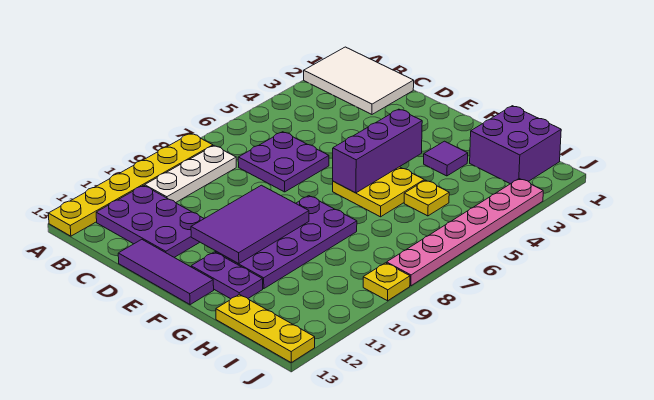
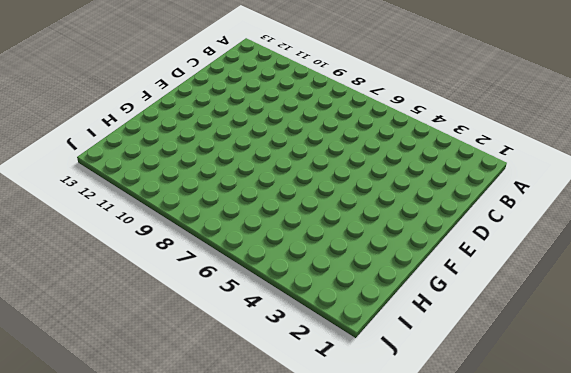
none -> white tile A1:C2 level 1
none -> yellow plate A8:A13 level 1
none -> white plate B8:B10 level 1

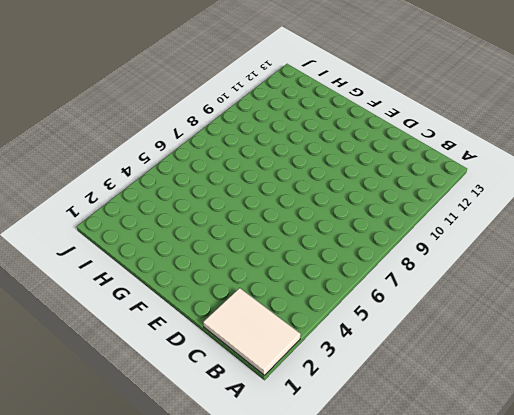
none -> yellow plate A8:A13 level 1
none -> white plate B8:B10 level 1
none -> purple plate B11:D12 level 1

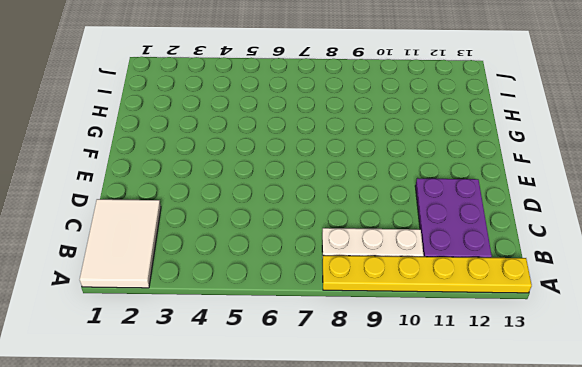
none -> purple plate C6:D7 level 1
none -> purple tile D13:F13 level 1
none -> yellow plate F5:G6 level 1

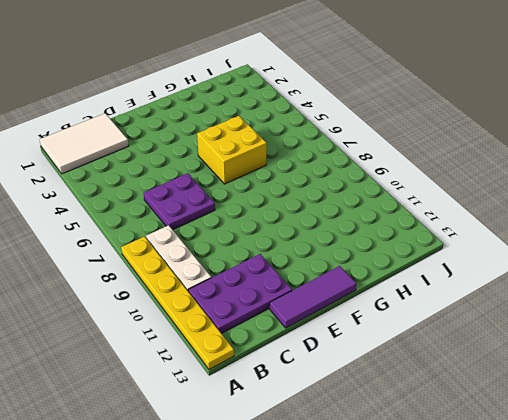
yellow brick F5:G6 level 1 -> yellow plate F5:G6 level 1
none -> purple plate F8:G11 level 1
none -> purple plate F12:G12 level 1
none -> purple tile G3 level 1

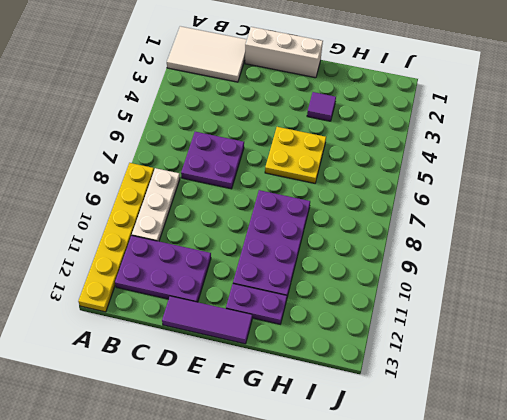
white brick D1:F1 level 1 -> none
none -> purple brick H1:I2 level 1
none -> yellow plate H5 level 1
none -> yellow plate H13:J13 level 1

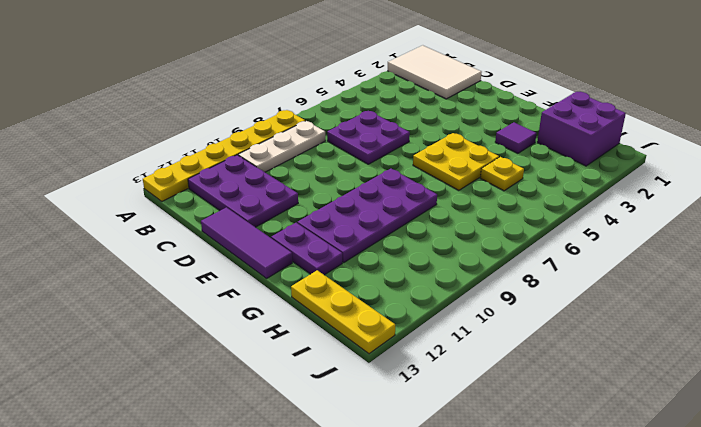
none -> pink plate J3:J8 level 1
none -> yellow plate J9 level 1
none -> purple tile E9:F11 level 2

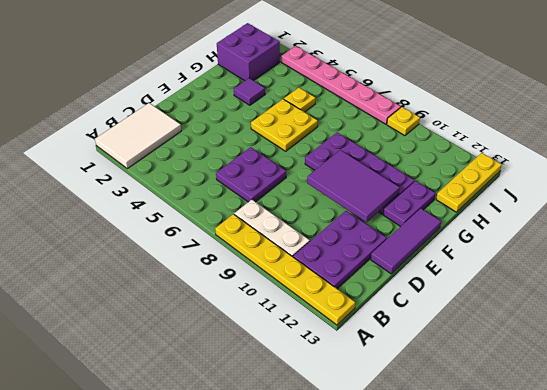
none -> purple brick F4:F6 level 2

